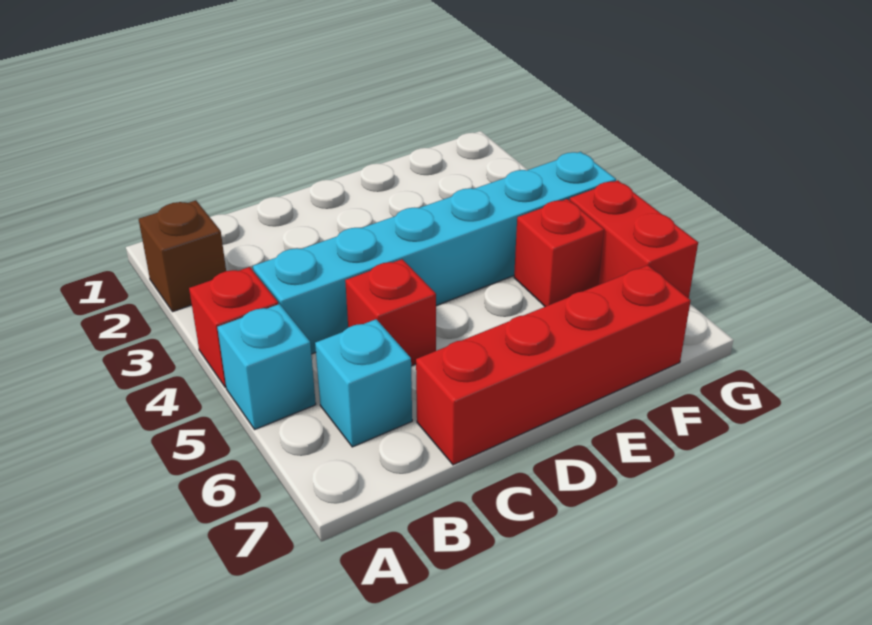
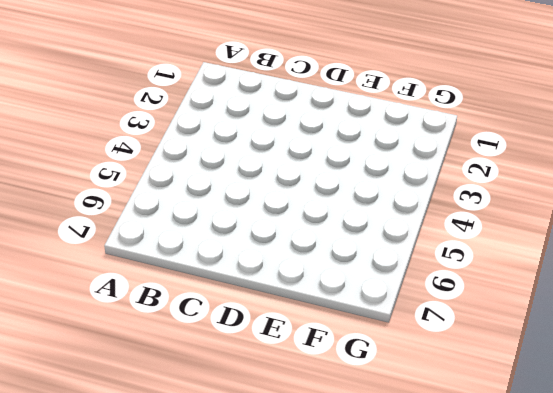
none -> brown brick A2 level 1
none -> red brick A4 level 1

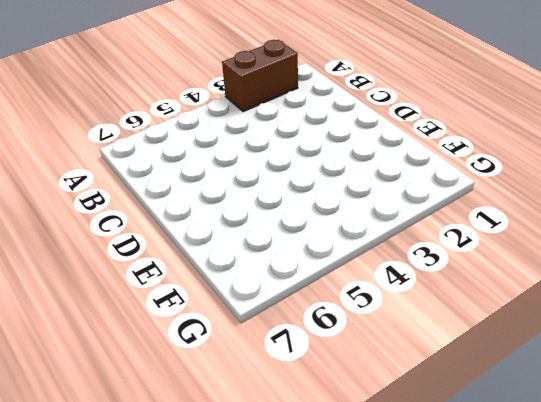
brown brick A2:A3 level 1 -> brown brick A2 level 1
none -> red brick A4 level 1
none -> cyan brick A5 level 1

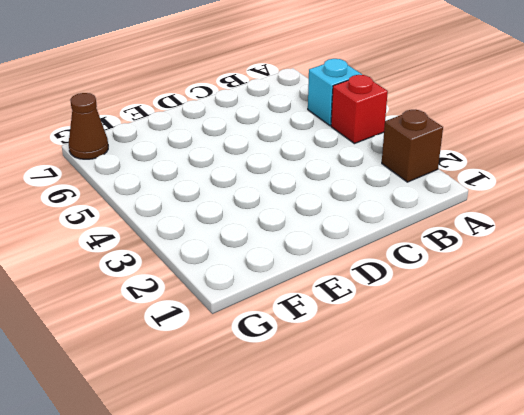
brown cone G7 level 1 -> none
none -> cyan brick B4:G4 level 1
none -> cyan brick B6 level 1

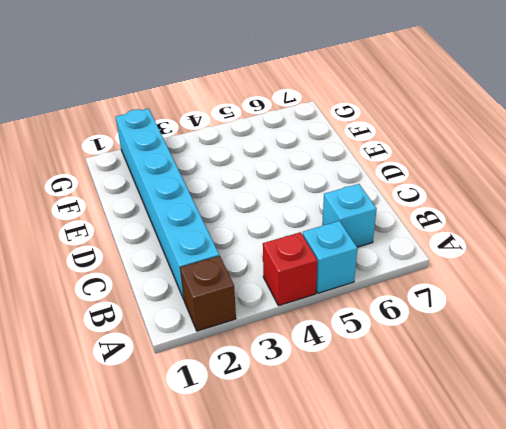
cyan brick B2:G2 level 1 -> cyan brick B4:G4 level 1
none -> red brick C5 level 1
none -> red brick C7:F7 level 1

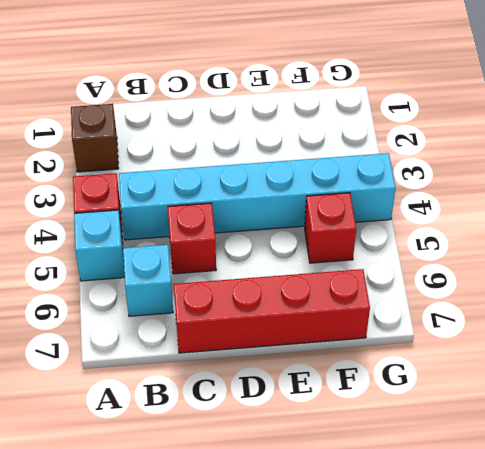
none -> red brick G5:G6 level 1

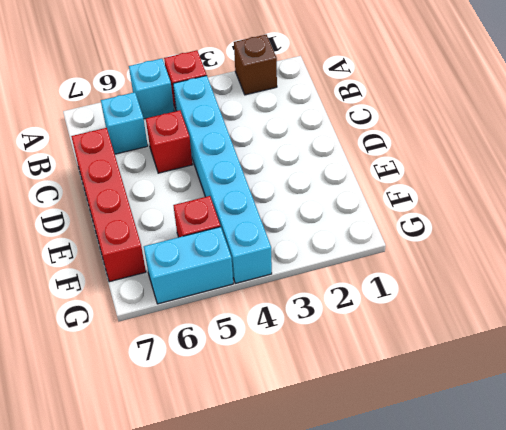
cyan brick G5:G6 level 1 -> red brick G5:G6 level 1

